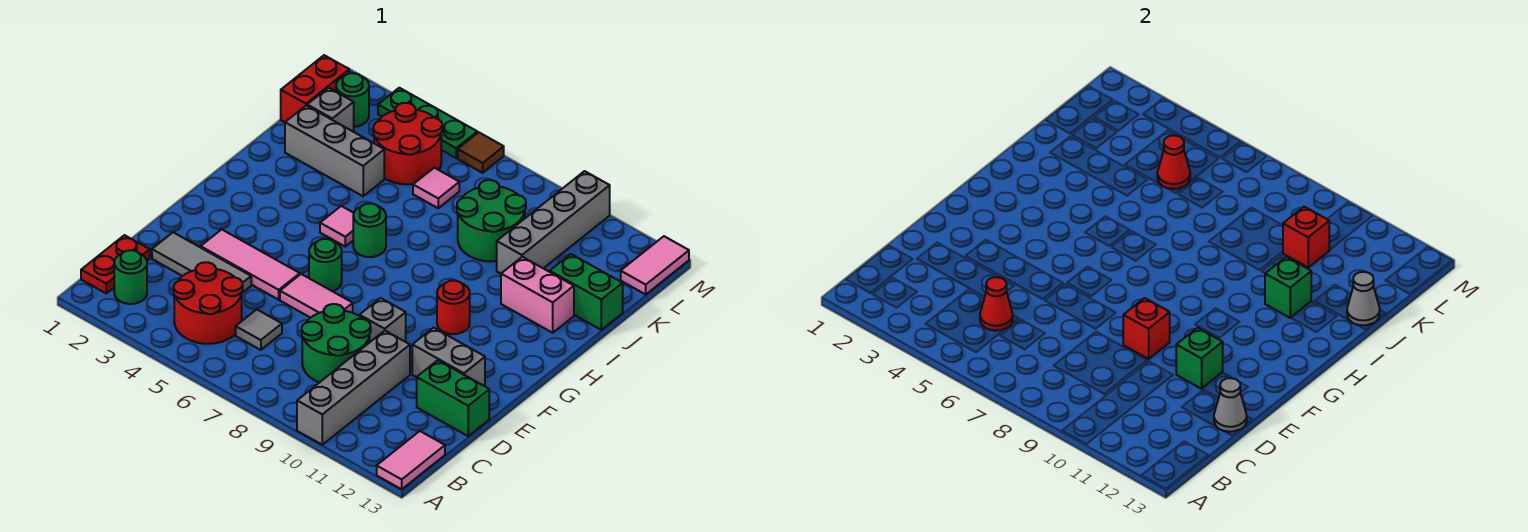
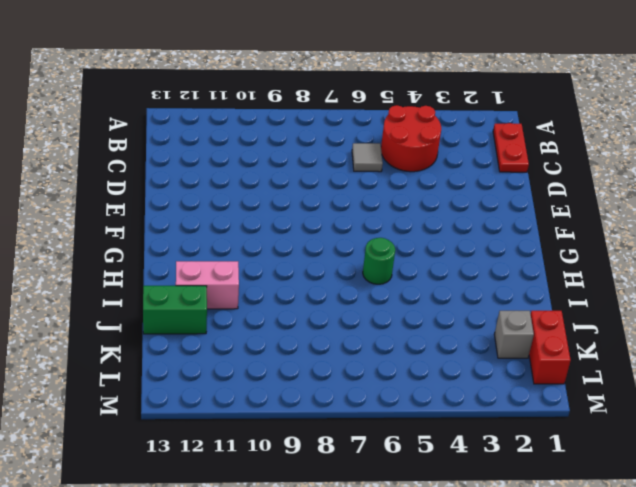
none -> grey brick A10:D10 level 1
none -> pink tile A13:B13 level 1
none -> green round brick B2 level 1
none -> green round brick C8:D9 level 1

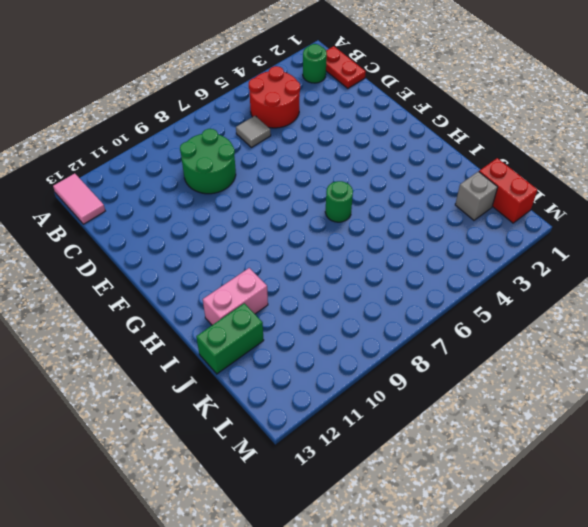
none -> grey brick A10:D10 level 1
none -> grey tile D2:D4 level 1
none -> green brick D12:D13 level 1
none -> pink tile E3:E5 level 1

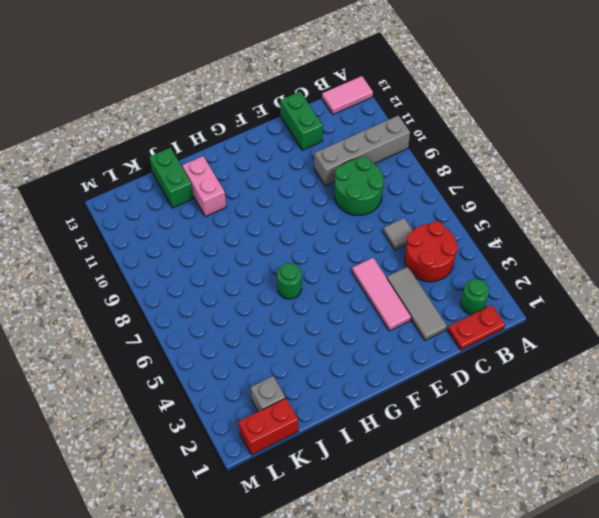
none -> pink tile E6:E7 level 1
none -> grey brick E9 level 1
none -> grey brick E11:E12 level 1
none -> green round brick F6 level 1

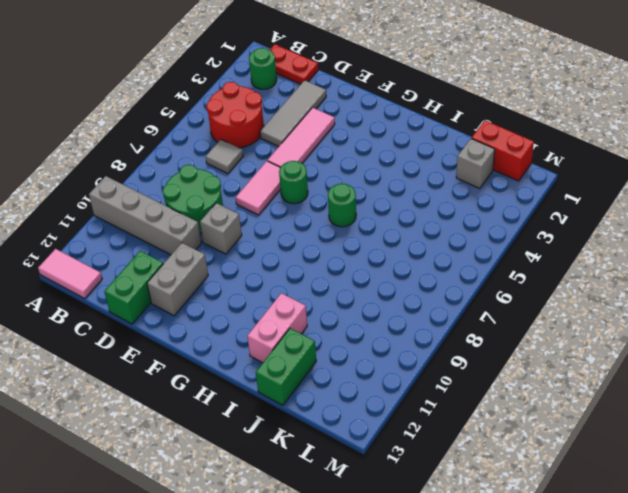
none -> red round brick G10 level 1
none -> pink tile H5 level 1
none -> grey brick J2:J4 level 1
none -> green round brick J8:K9 level 1

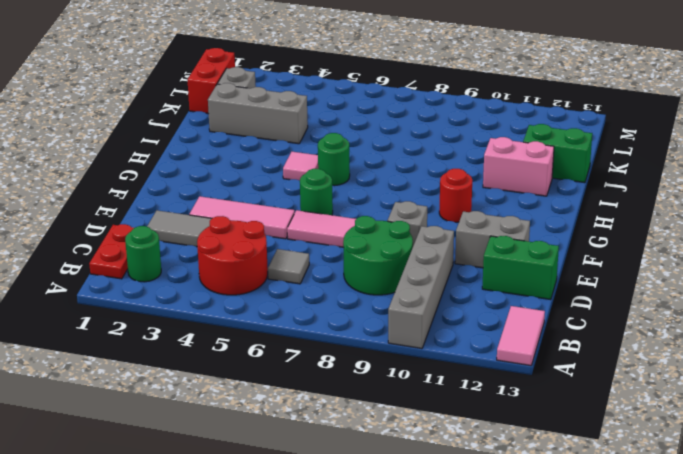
none -> green round brick J8:K9 level 1
none -> grey brick J10:M10 level 1
none -> red round brick K4:L5 level 1
none -> pink tile K6 level 1

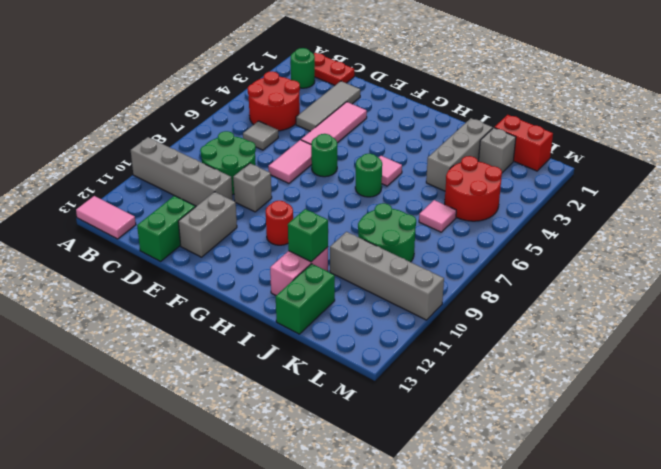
none -> green round brick L2 level 1
none -> pink tile L13:M13 level 1
none -> green plate M3:M5 level 1
none -> brown tile M6 level 1

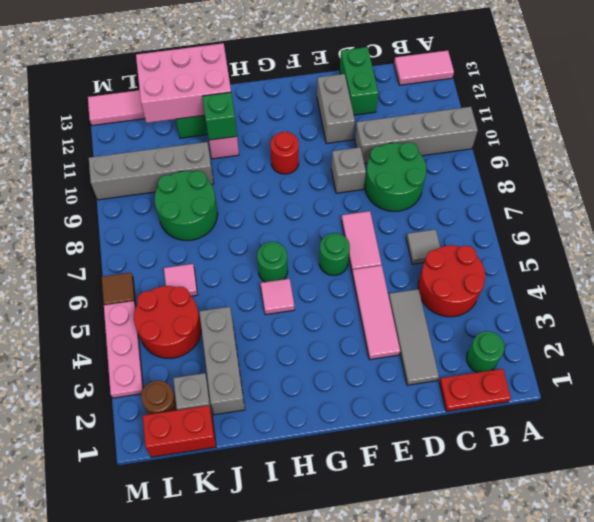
pink brick I12:K13 level 2 -> grey cone J13 level 2
brown round brick L2 level 1 -> green round brick L2 level 1
pink plate M3:M5 level 1 -> green plate M3:M5 level 1
none -> red cone C5 level 2
none -> grey cone D13 level 2
none -> red brick E9 level 2
none -> green brick E11 level 2

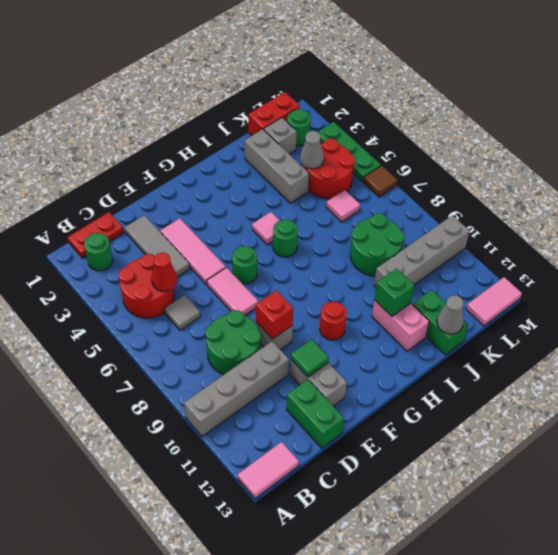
green tile E11 level 2 -> green brick E11 level 2
grey cone K4 level 2 -> grey cone D13 level 2
none -> red cone K5 level 2
none -> red brick K10 level 2

